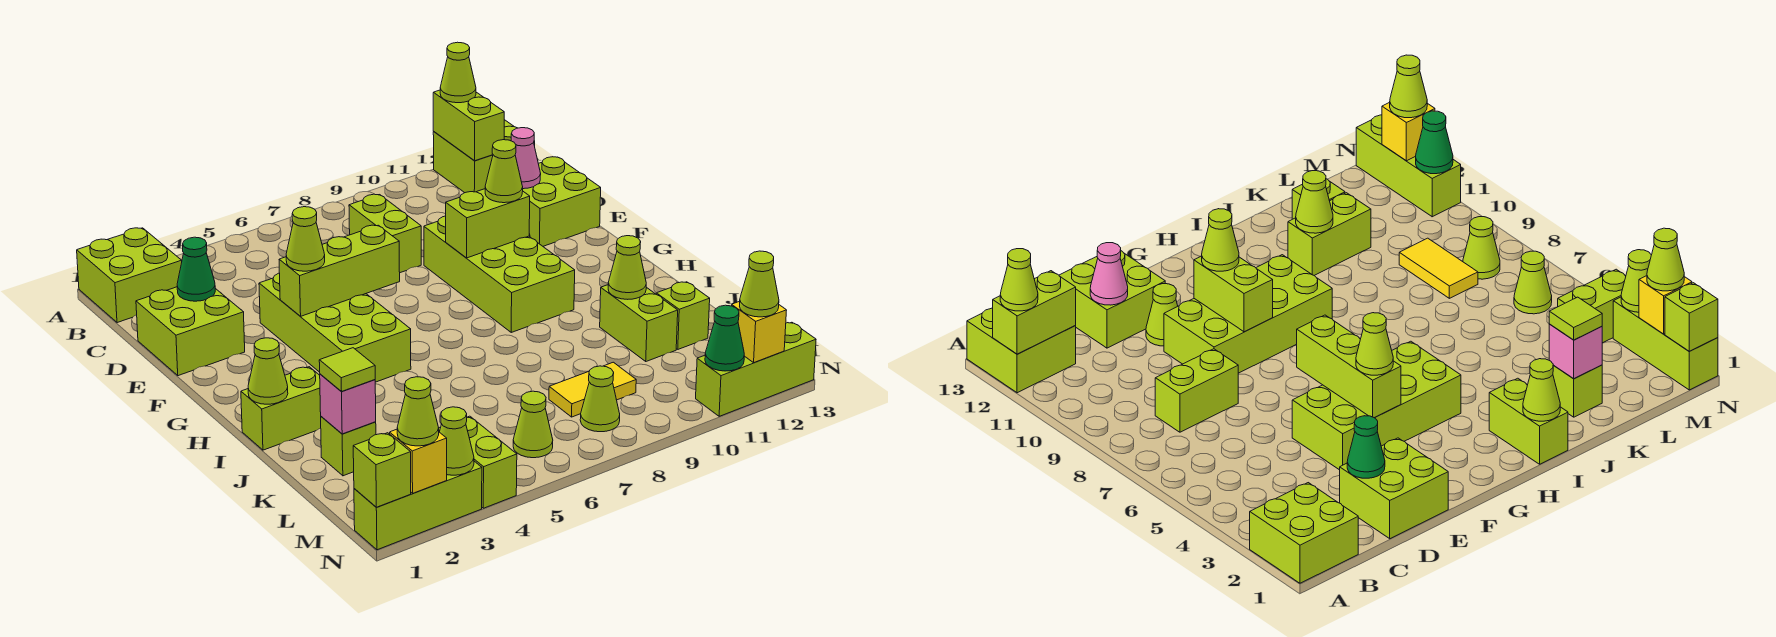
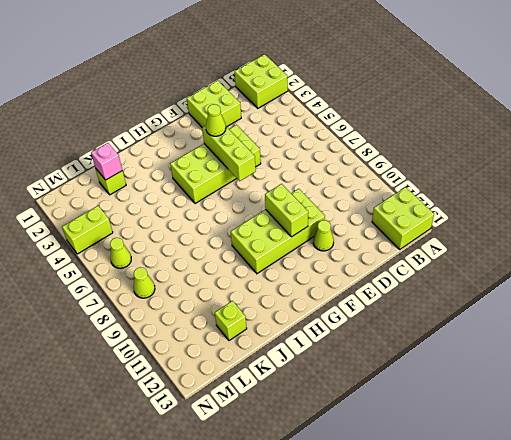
none -> lime brick C8:D8 level 1
none -> lime brick D12:E13 level 1
none -> lime brick I1:I2 level 1
none -> lime brick J11:K11 level 1

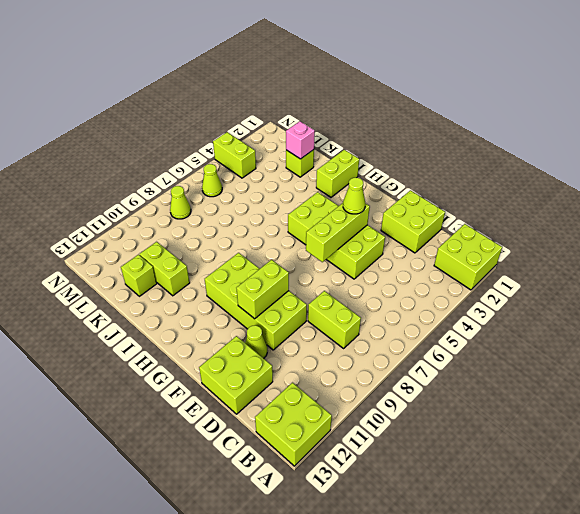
none -> yellow tile L8:L9 level 1
none -> lime brick N1:N3 level 1
none -> lime brick N11:N13 level 1
none -> lime brick A12:B12 level 2

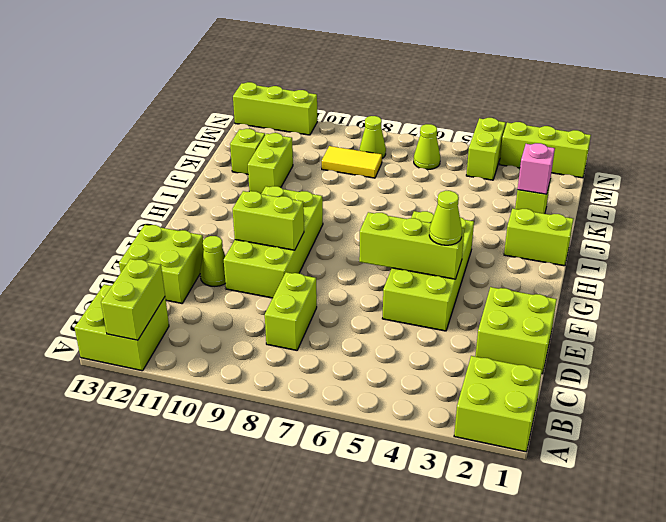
none -> green cone D2 level 2
none -> pink cone D12 level 2
none -> lime cone I1 level 2
none -> lime cone J11 level 2

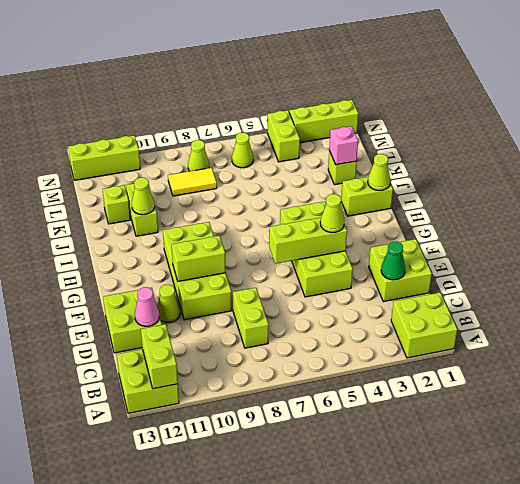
none -> lime brick N1 level 2
none -> yellow brick N2 level 2
none -> lime cone N3 level 2
none -> green cone N11 level 2

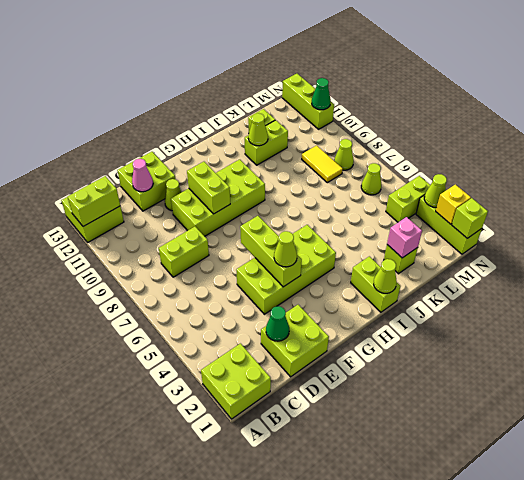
none -> yellow brick N12 level 2
none -> lime cone A12 level 3
none -> lime cone F10 level 3
none -> lime tile K2 level 3

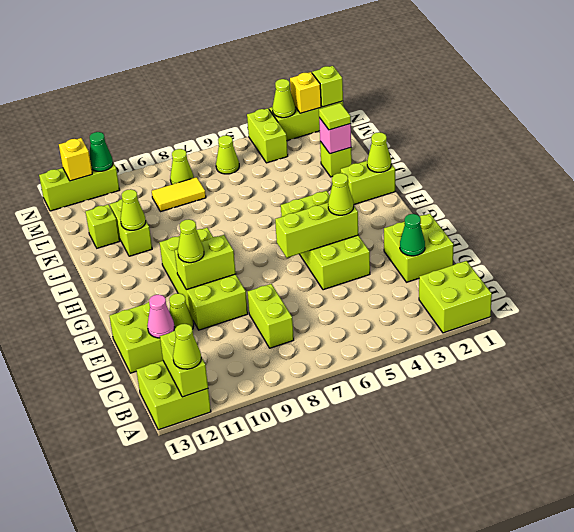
none -> lime cone N2 level 3
none -> lime cone N12 level 3

